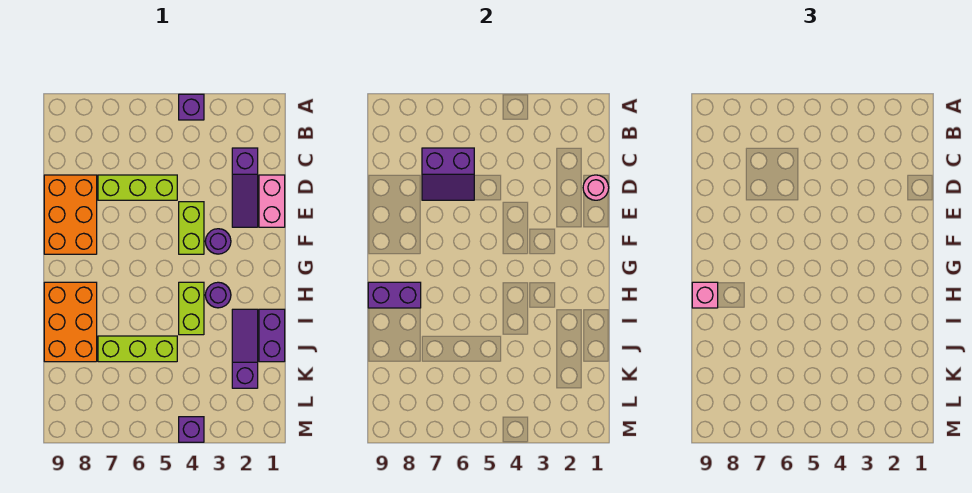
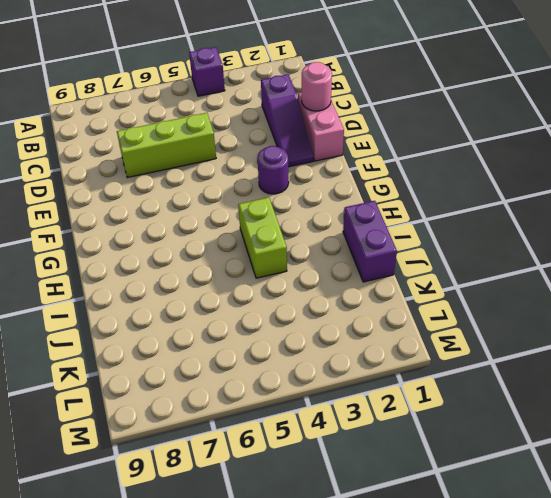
none -> orange brick D8:F9 level 1
none -> lime brick E4:F4 level 1
none -> purple round brick H3 level 1

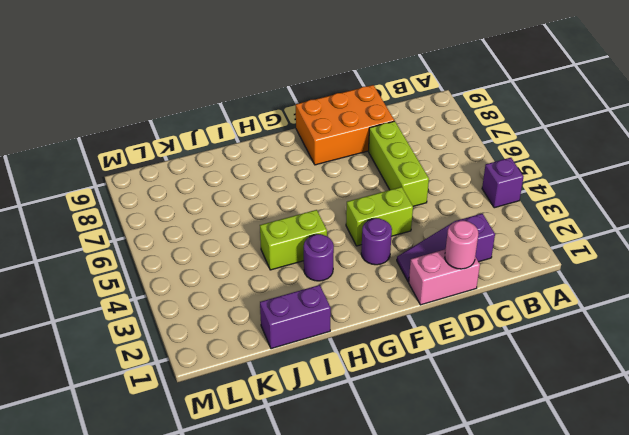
none -> orange brick H8:J9 level 1
none -> purple slope I2:K2 level 1 top K
none -> lime brick J5:J7 level 1

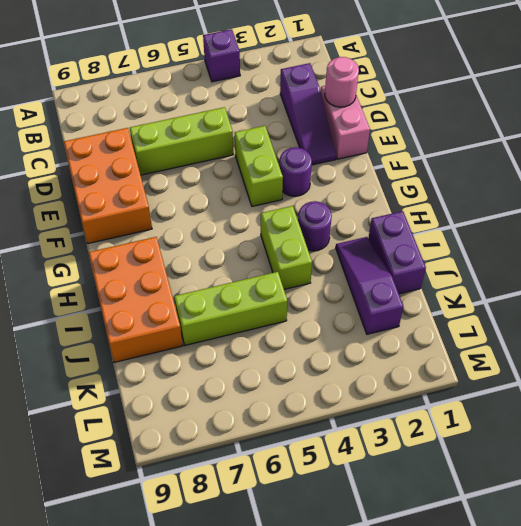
none -> purple brick M4 level 1
none -> purple slope C6:D7 level 2 top C
none -> purple brick H8:H9 level 2

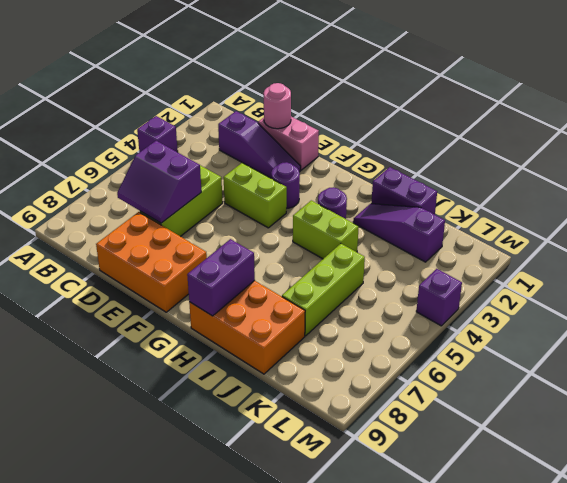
purple slope C6:D7 level 2 top 6 -> purple slope C6:D7 level 2 top C
none -> pink brick H9 level 3

